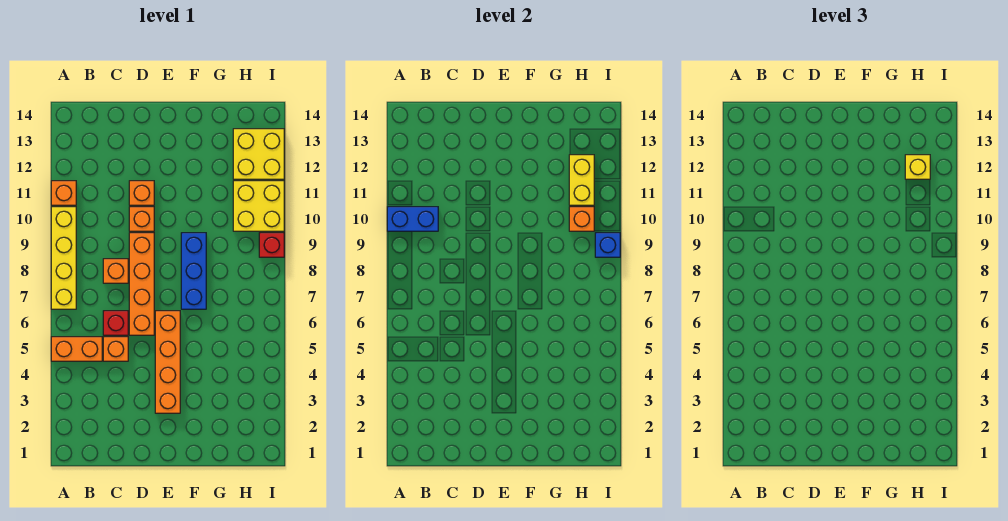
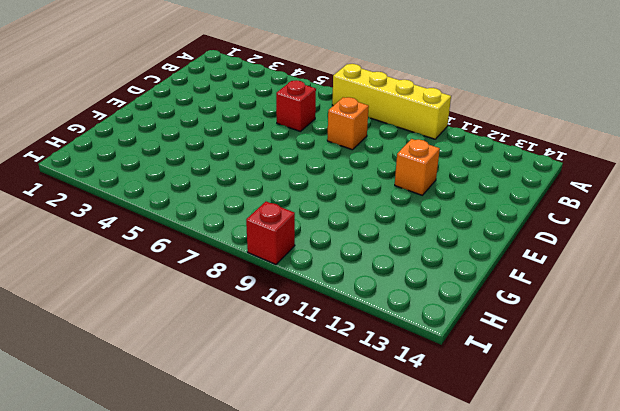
none -> orange brick A5:B5 level 1
none -> orange brick A11 level 1
none -> orange brick C5 level 1

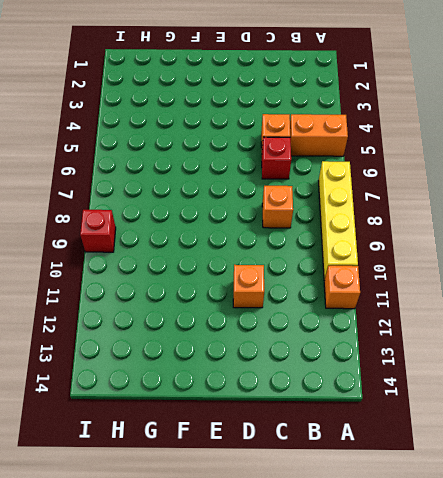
none -> orange brick D6:D9 level 1
none -> orange brick D10 level 1
none -> orange brick E3:E6 level 1

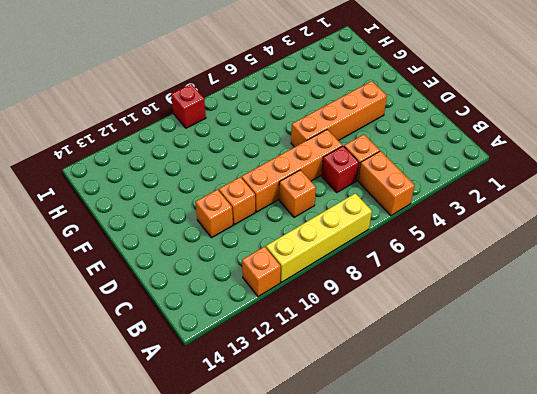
none -> blue brick F7:F9 level 1
none -> yellow brick H10:I11 level 1
none -> yellow brick H12:I13 level 1

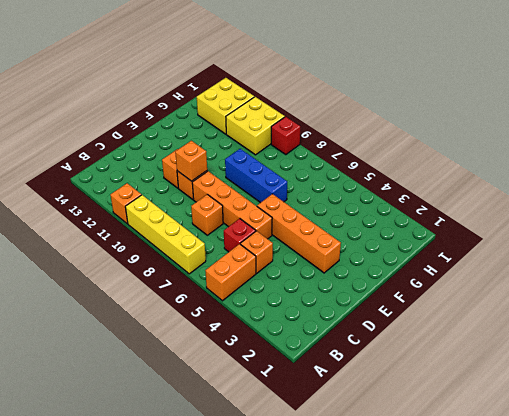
orange brick D10 level 2 -> orange brick H10 level 2
none -> blue brick A10:B10 level 2
none -> yellow brick H11:H12 level 2
none -> blue brick I9 level 2

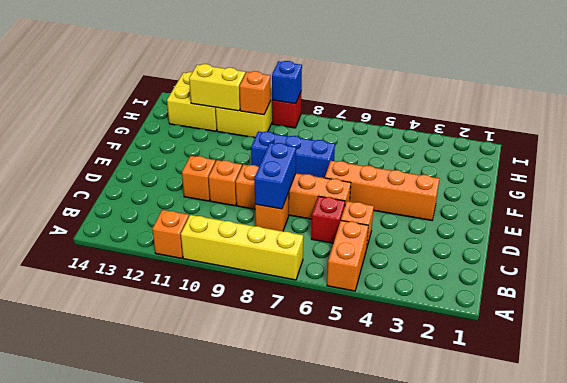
blue brick C8:D8 level 2 -> blue brick A10:B10 level 2
none -> yellow brick H12 level 3

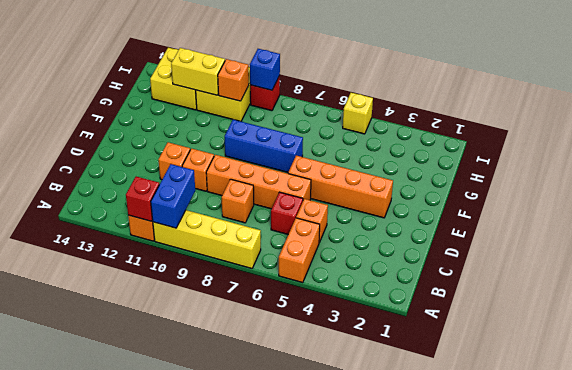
red brick A11 level 2 -> none
yellow brick I5 level 1 -> yellow brick H12 level 3

